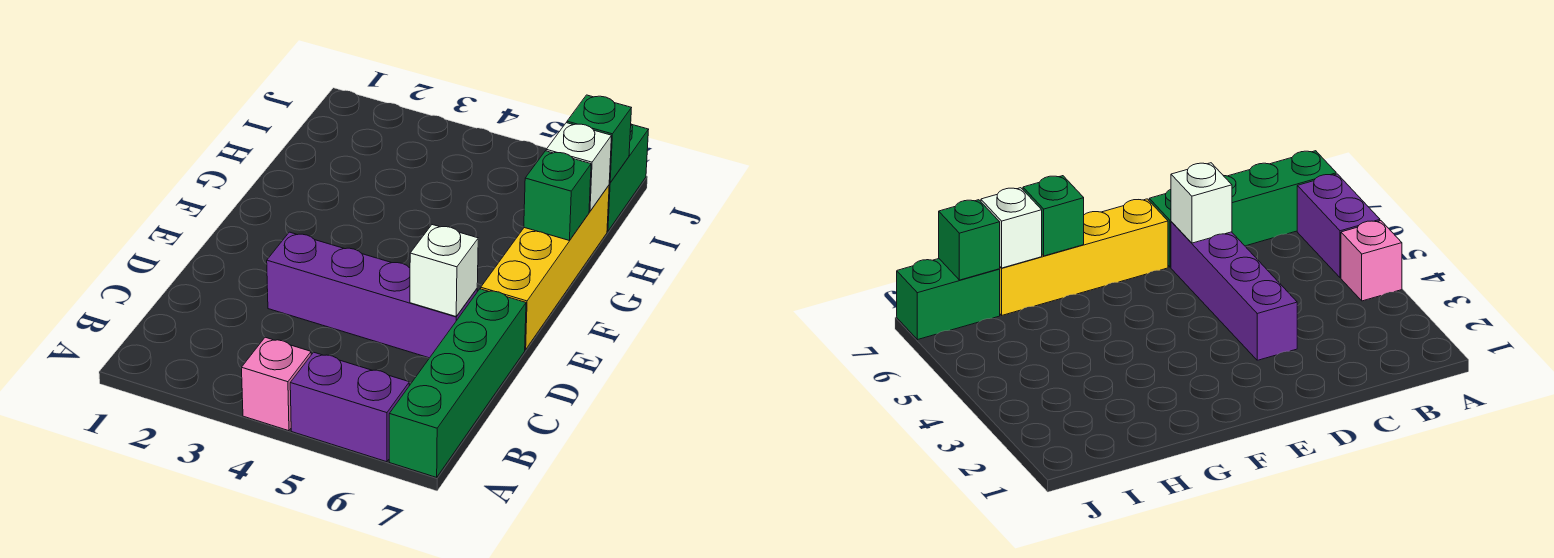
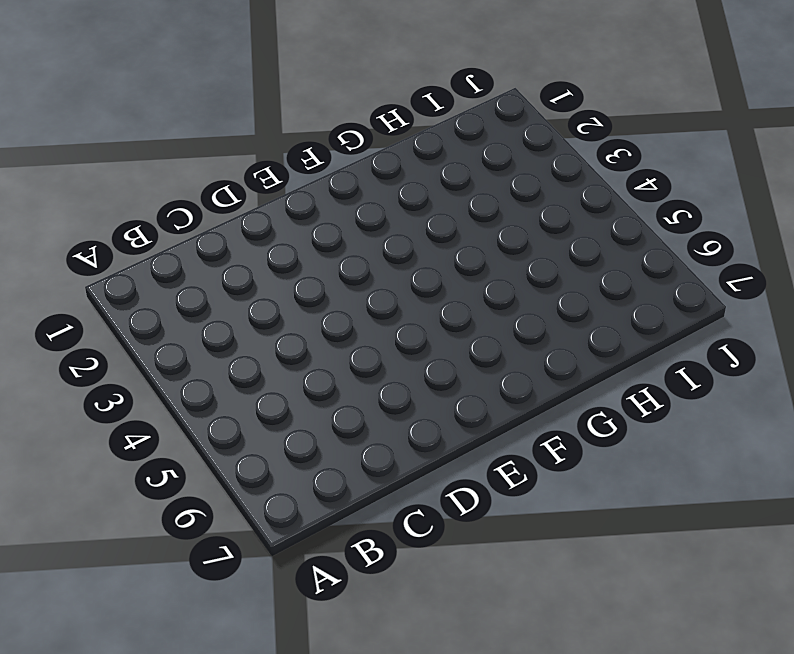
none -> pink brick A4 level 1
none -> purple brick A5:A6 level 1

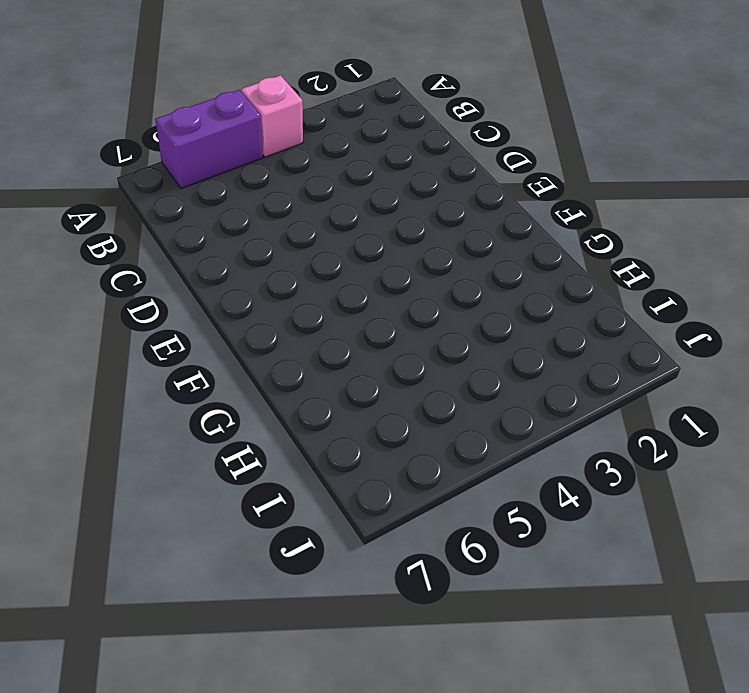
none -> green brick A7:D7 level 1
none -> purple brick D3:D6 level 1

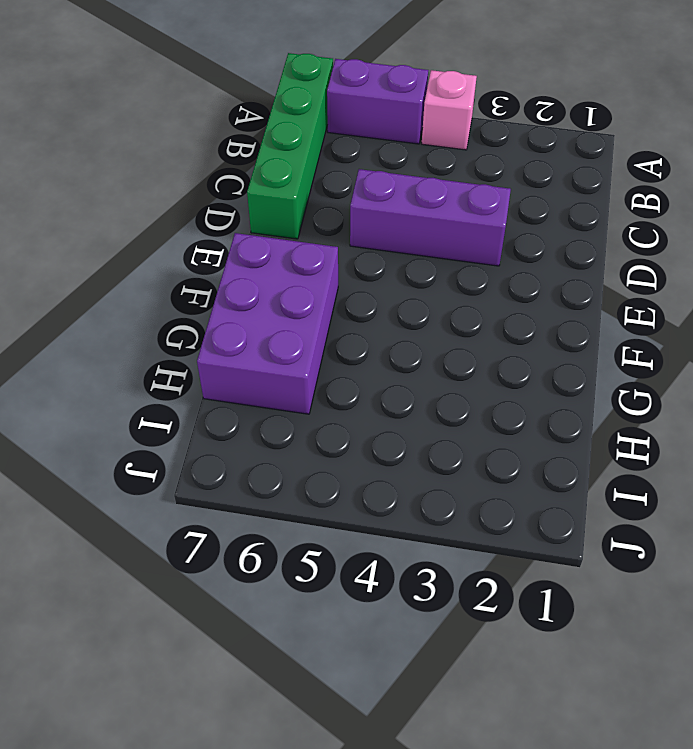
purple brick D3:D5 level 1 -> purple brick D3:D6 level 1
purple brick F6:H7 level 1 -> yellow brick E7:H7 level 1
none -> green brick I7:J7 level 1
none -> white brick D6 level 2

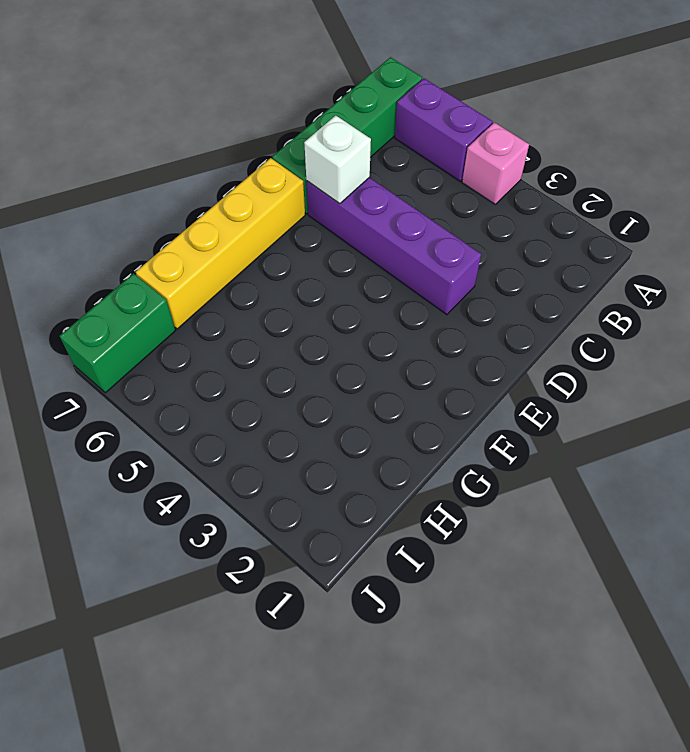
none -> green brick G7 level 2
none -> white brick H7 level 2

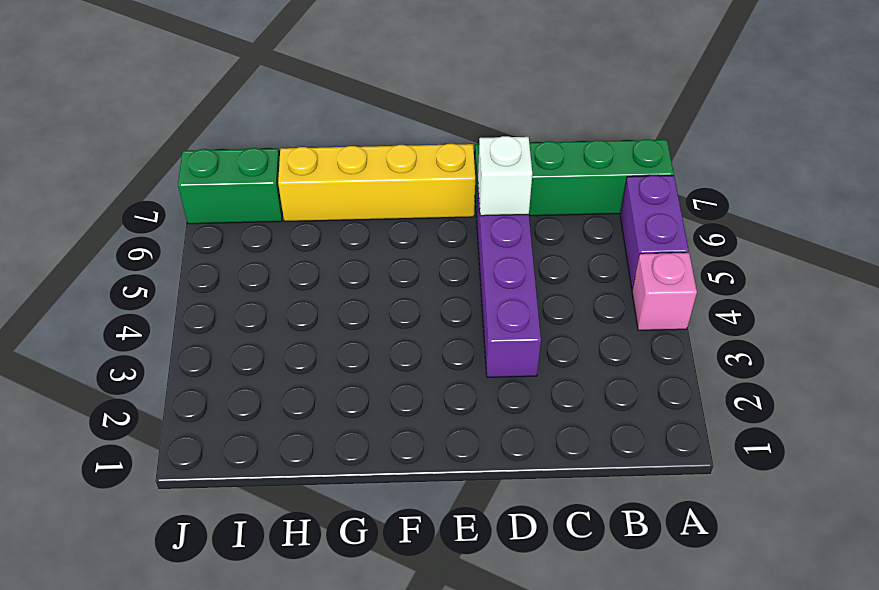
none -> green brick G7 level 2
none -> white brick H7 level 2

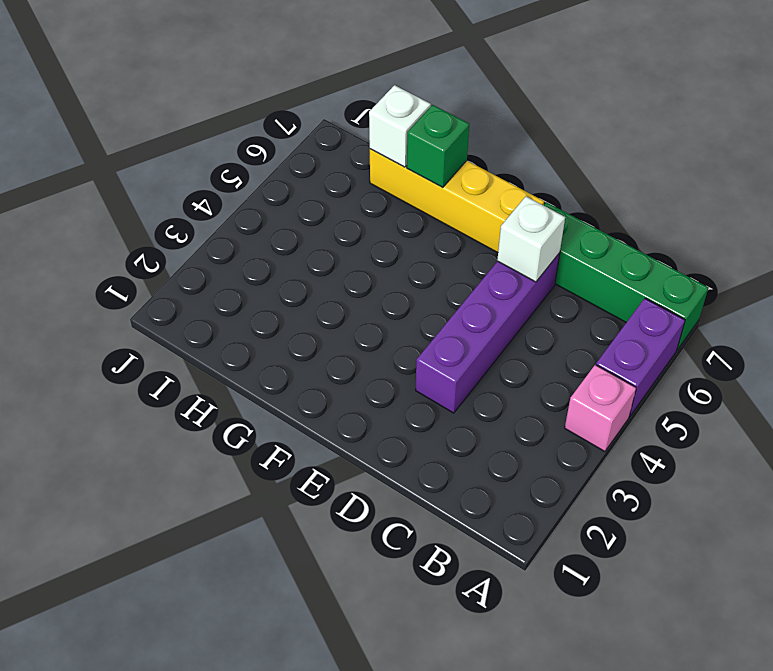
none -> green brick I7:J7 level 1
none -> green brick I7 level 2

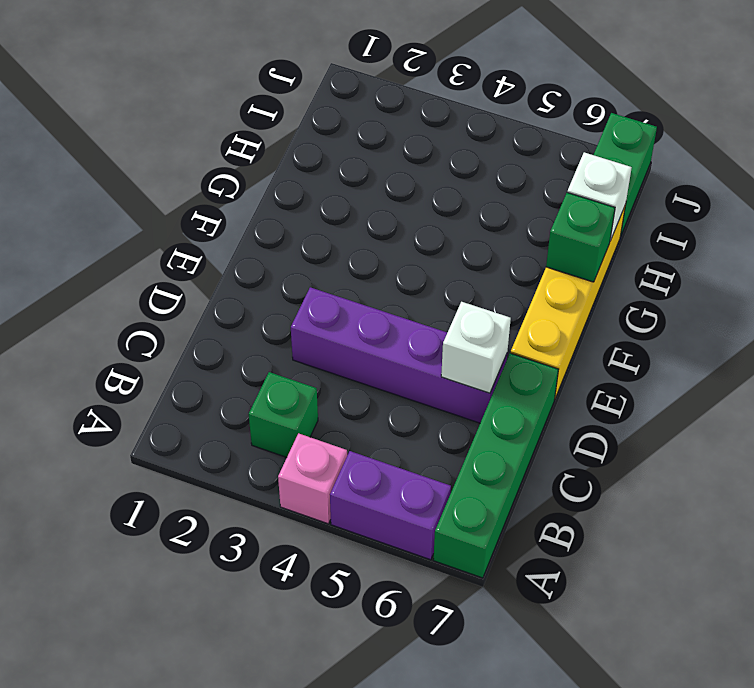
green brick B3 level 1 -> green brick I7 level 2

